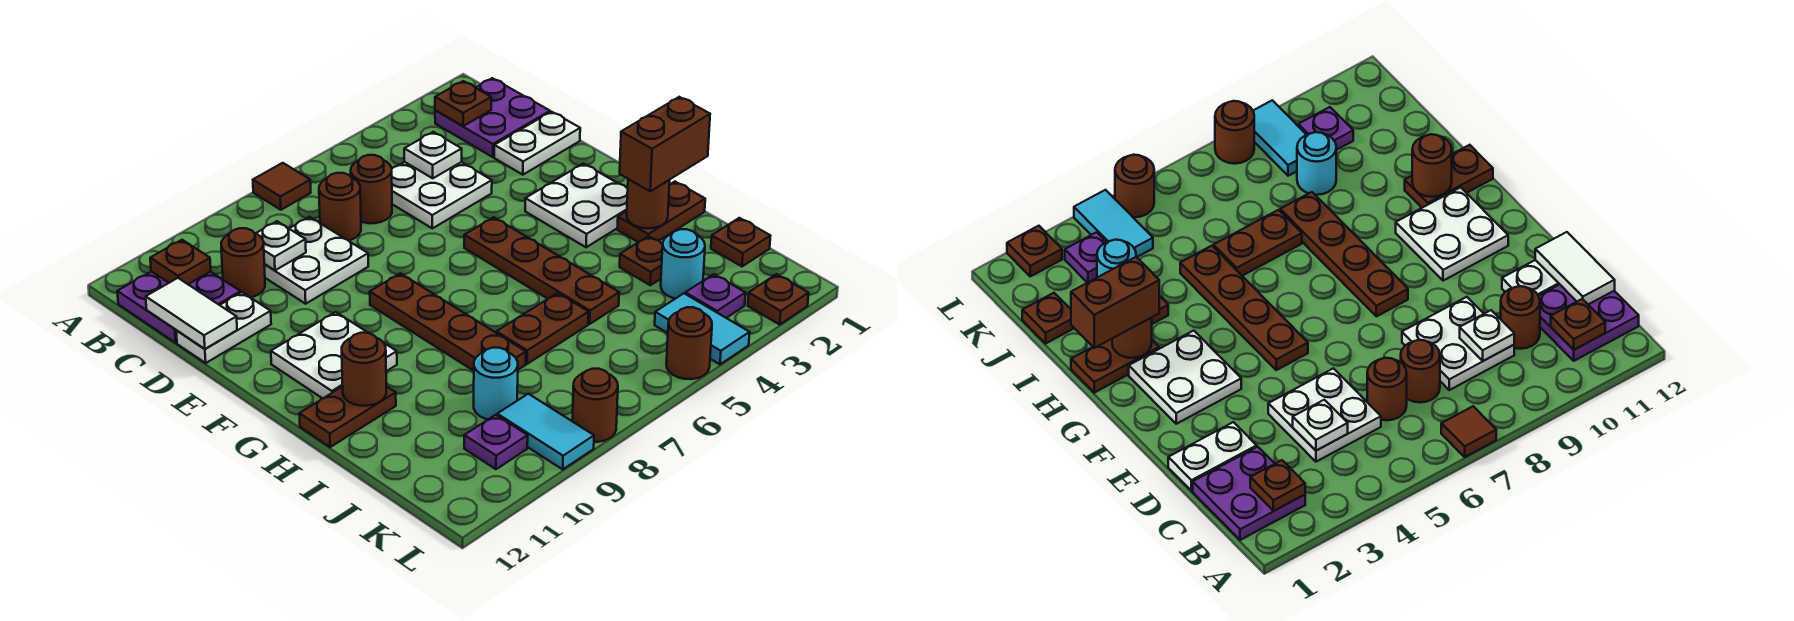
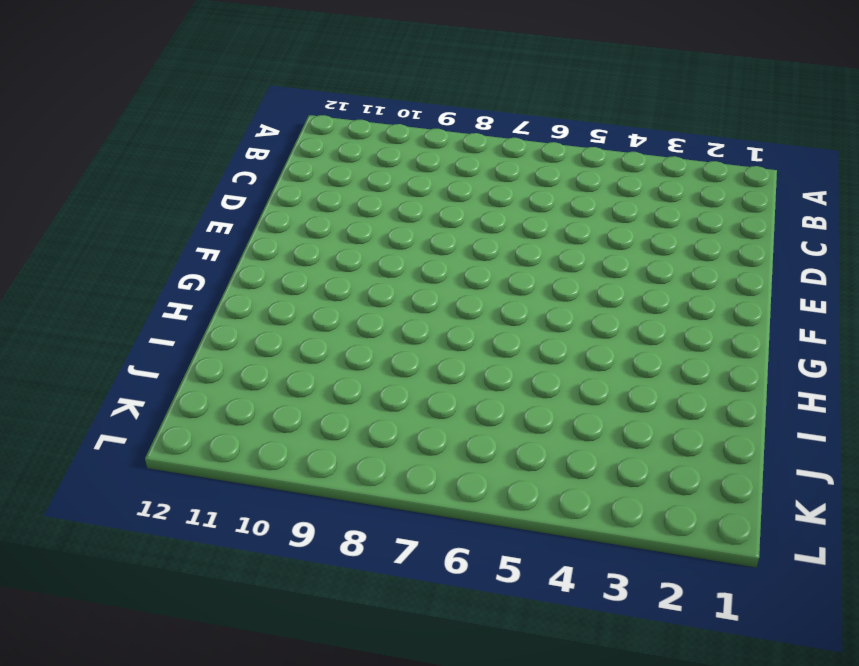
none -> brown tile A7 level 1
none -> purple plate B1:C2 level 1
none -> purple plate B11:C12 level 1
none -> white plate C4:D5 level 1

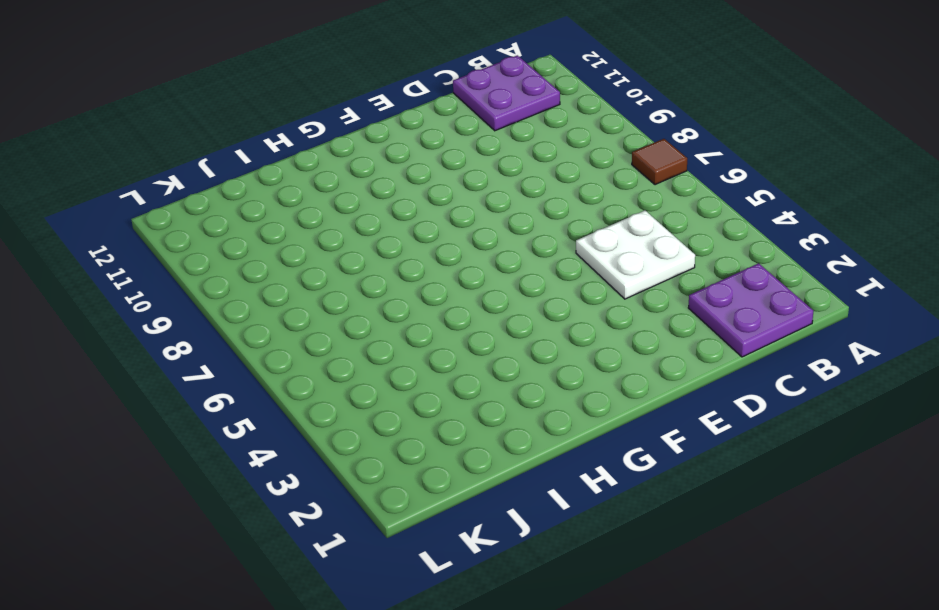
none -> brown round brick C6 level 1
none -> brown round brick C7 level 1
none -> white plate C8:D9 level 1
none -> brown round brick C10 level 1

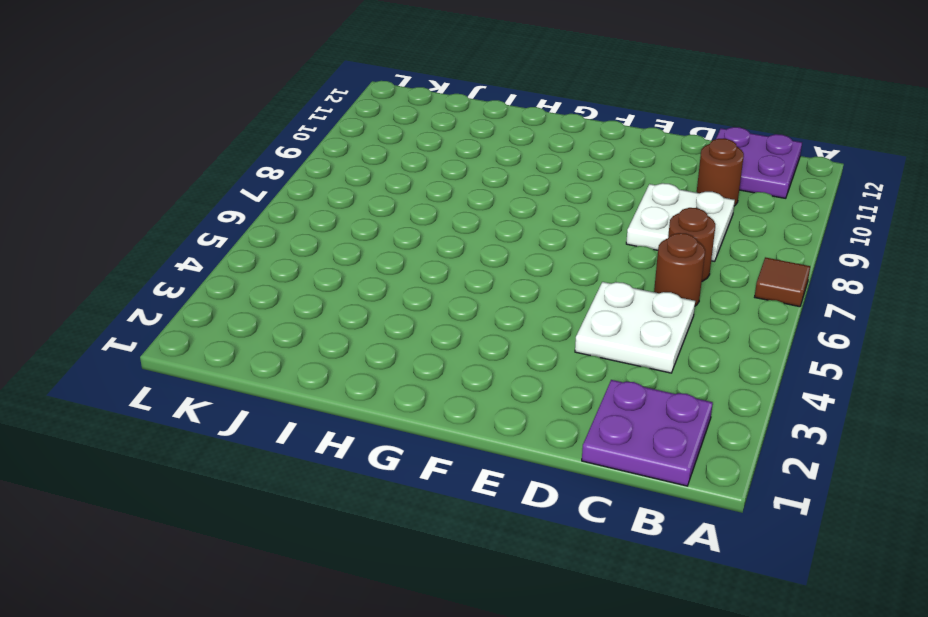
none -> white plate D1:D2 level 1
none -> white plate D11:D12 level 1
none -> white plate F2:G3 level 1
none -> brown plate F5:I5 level 1

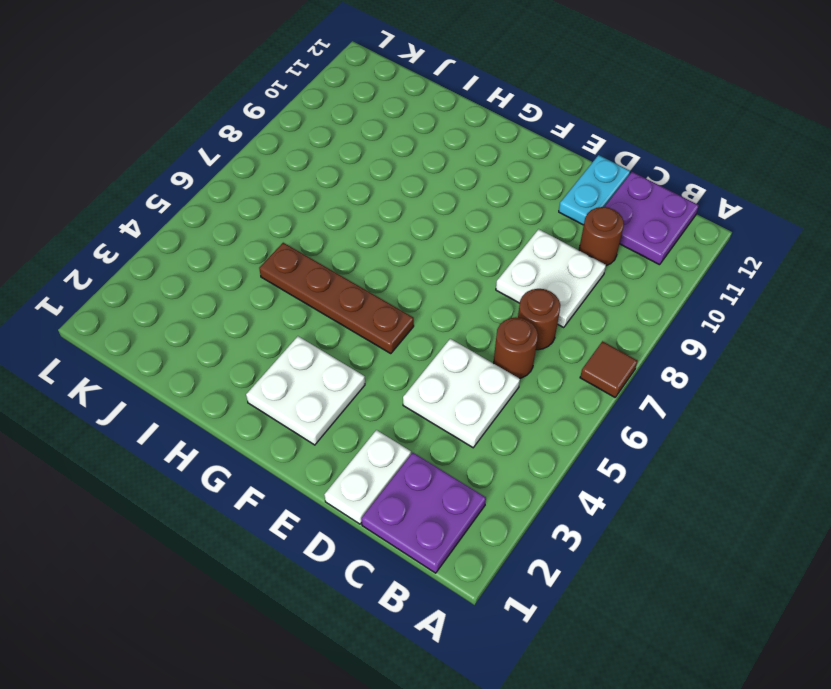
cyan plate D11:D12 level 1 -> white plate D11:D12 level 1
none -> brown plate F8:I8 level 1
none -> white plate F10:G11 level 1
none -> brown plate H1:H2 level 1
none -> brown plate H11:H12 level 1

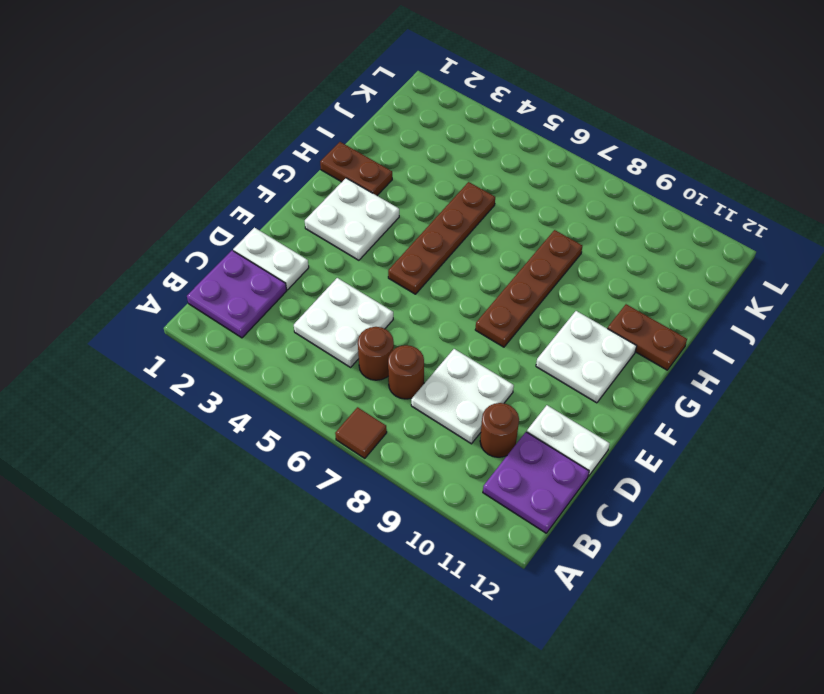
none -> brown plate I3 level 1
none -> brown plate I6:I7 level 1
none -> brown plate J1 level 1
none -> cyan round brick J3 level 1

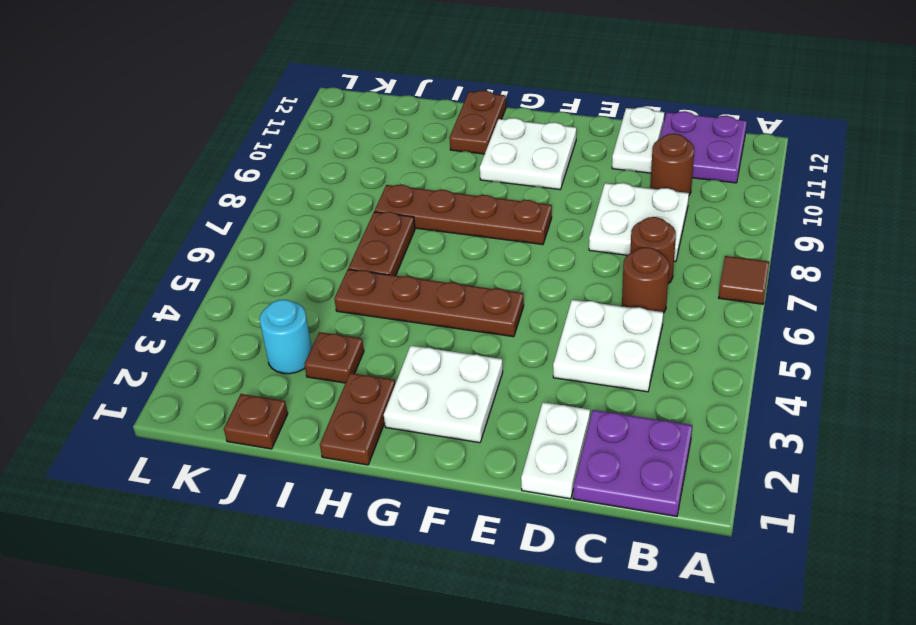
none -> cyan round brick J9 level 1
none -> purple plate K3 level 1
none -> cyan tile K4:L4 level 1
none -> cyan tile K9:L9 level 1

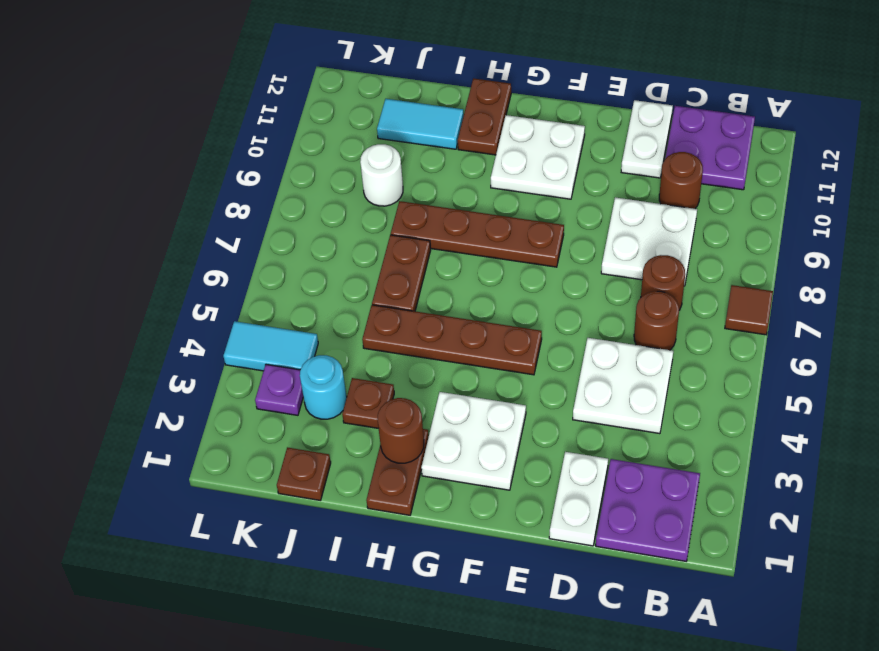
cyan tile I11:J11 level 1 -> cyan tile K9:L9 level 1
white round brick J9 level 1 -> cyan round brick J9 level 1
none -> purple plate K10 level 1
none -> brown plate L2 level 1
none -> brown round brick L5 level 1
none -> brown round brick L8 level 1

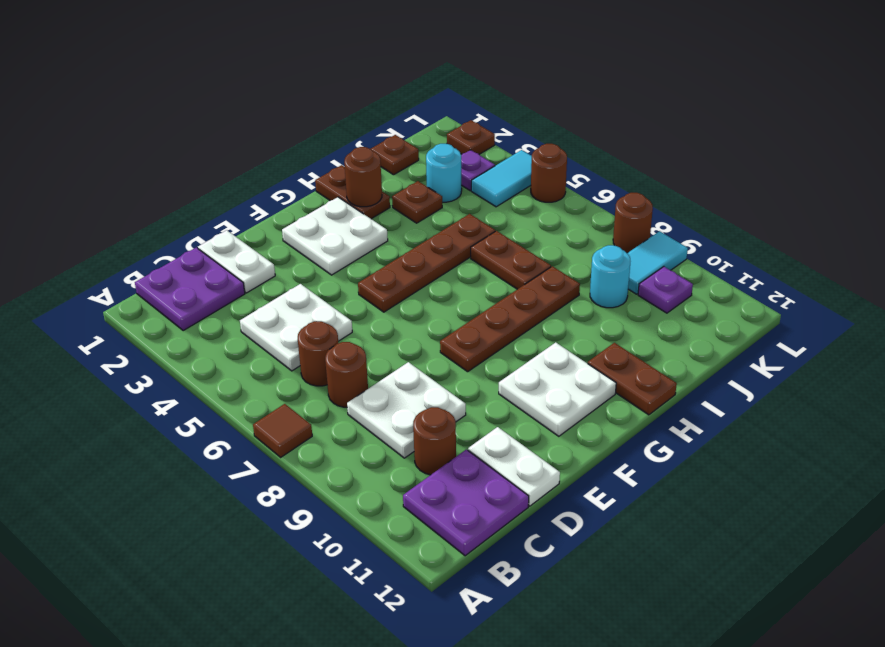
none -> brown plate B2 level 2
none -> brown plate B11 level 2
none -> white plate C4 level 2
none -> white plate C9 level 2

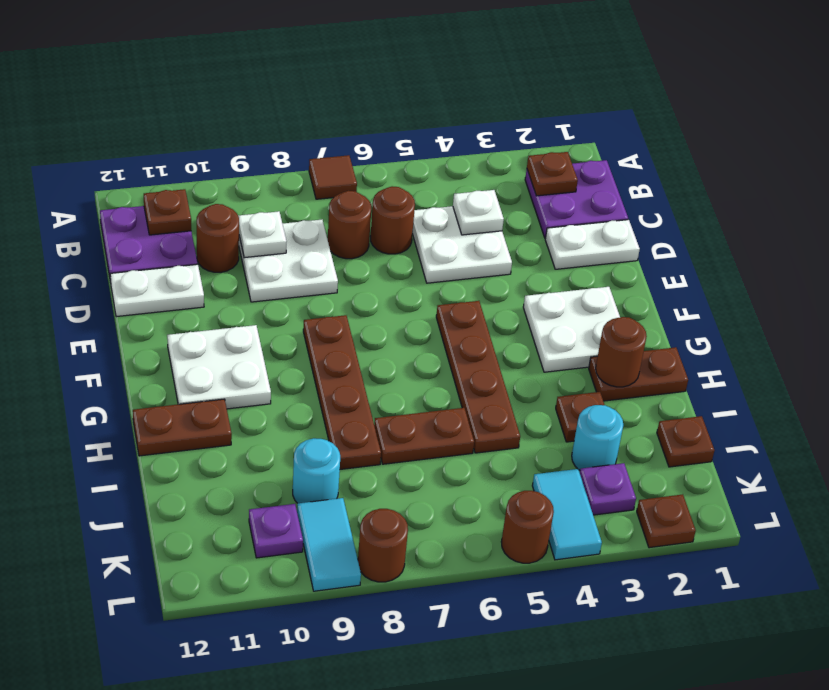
none -> white tile C12:D12 level 2
none -> brown round brick H11 level 2
none -> brown brick H1:H2 level 3

